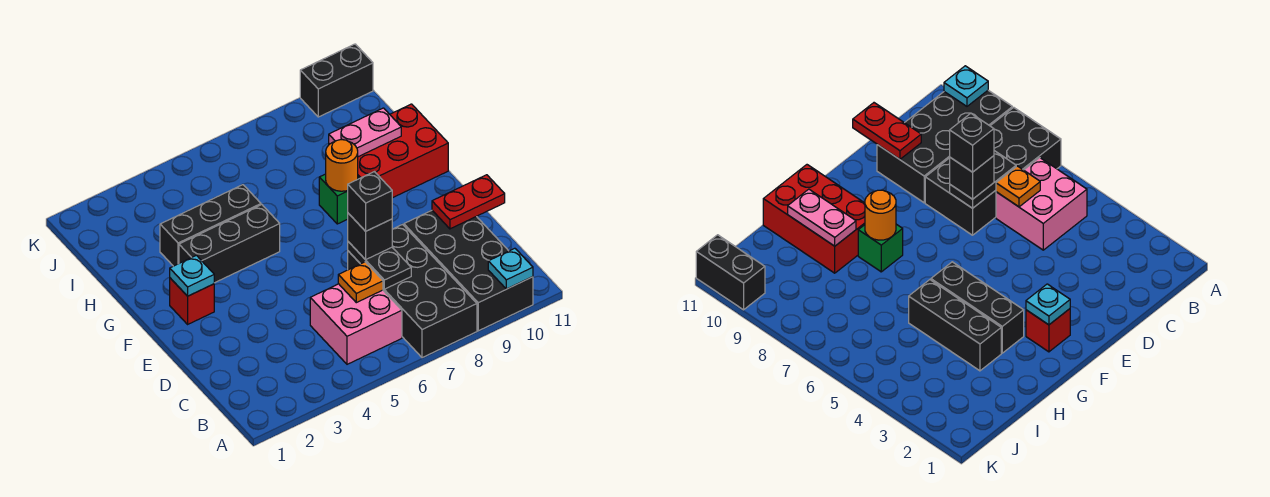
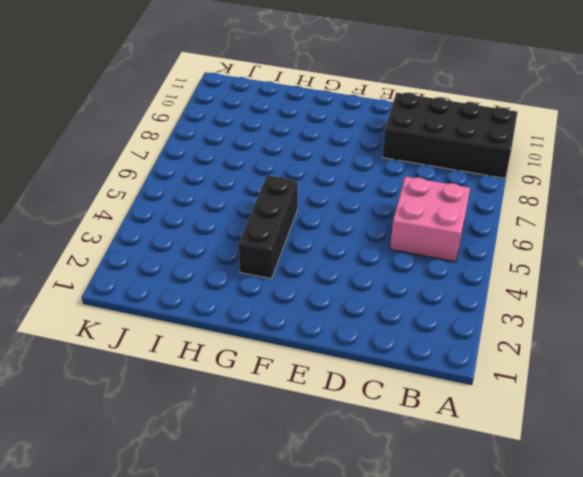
none -> black brick A7:D8 level 1
none -> red brick F2 level 1
none -> green brick G8 level 1

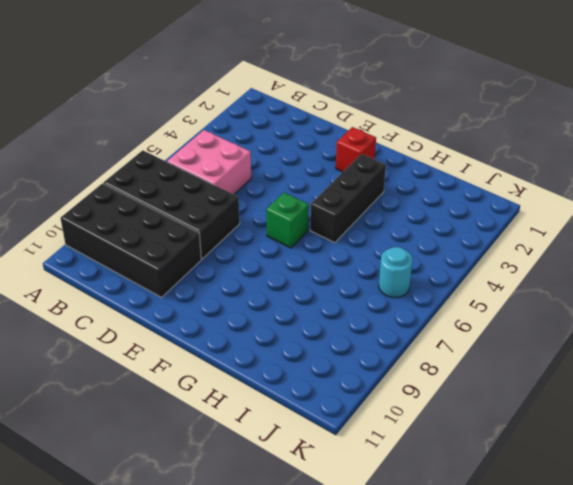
green brick F6 level 1 -> green brick G8 level 1
cyan round brick J6 level 1 -> none
none -> red brick G9:H11 level 1
none -> black brick H3:H5 level 1
none -> black brick K10:K11 level 1

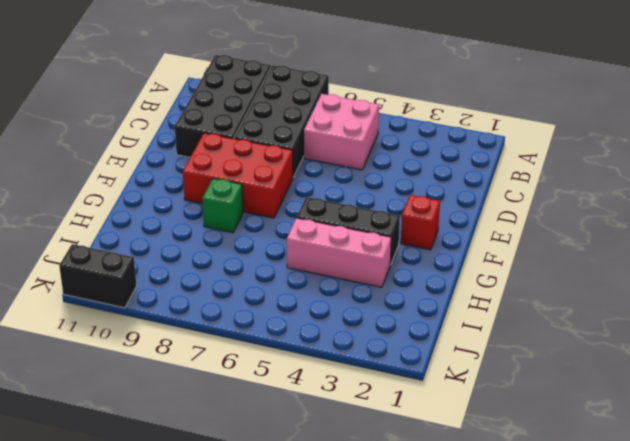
red brick E7:F9 level 1 -> red brick G9:H11 level 1
pink brick H3:H5 level 1 -> black brick H3:H5 level 1
none -> cyan plate A10 level 2
none -> orange plate C6 level 2
none -> black plate C7:D7 level 2

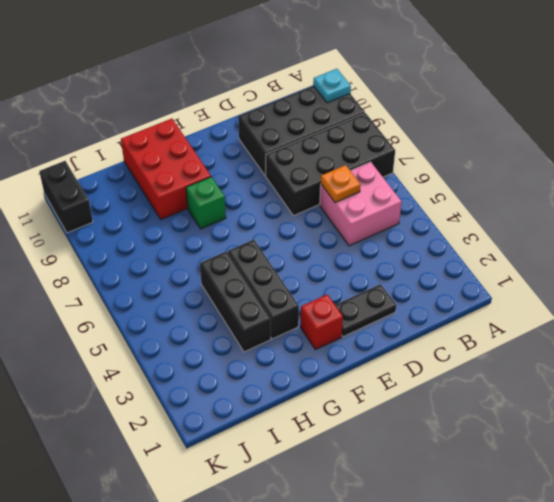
black plate D2:E2 level 1 -> black plate C7:D7 level 2
none -> red plate D10:D11 level 2
none -> cyan plate F2 level 2
none -> orange round brick G8 level 2

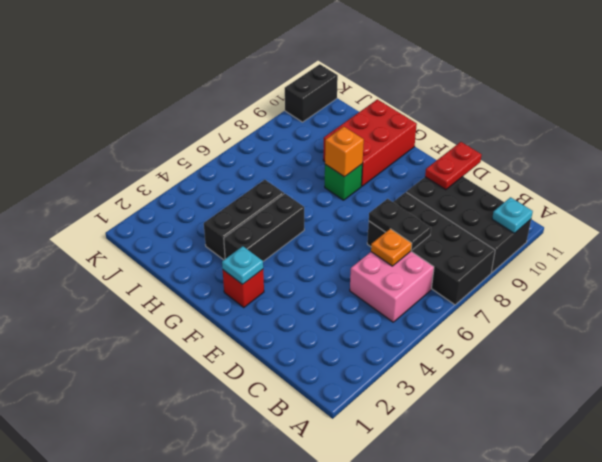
orange brick G8 level 2 -> orange round brick G8 level 2
none -> pink plate H9:H10 level 2
none -> black brick D7 level 3
none -> black brick D7 level 4

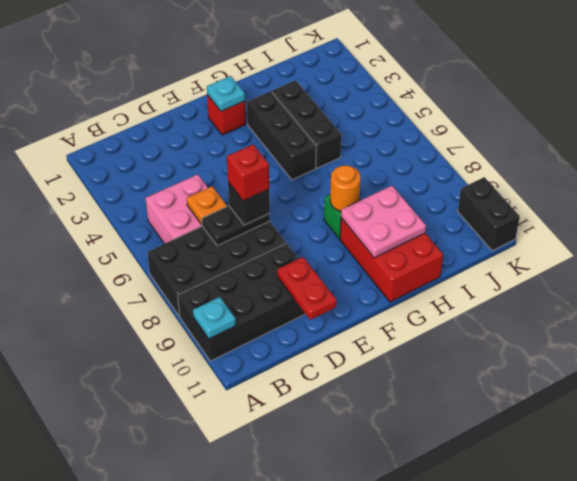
red brick D7 level 4 -> black brick D7 level 4
pink plate G9:H10 level 2 -> pink plate H9:H10 level 2

